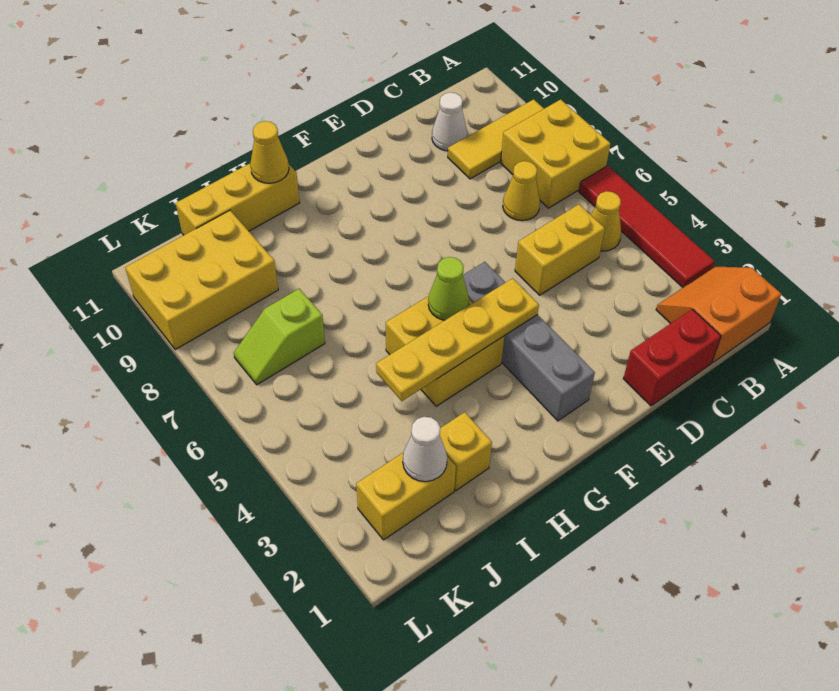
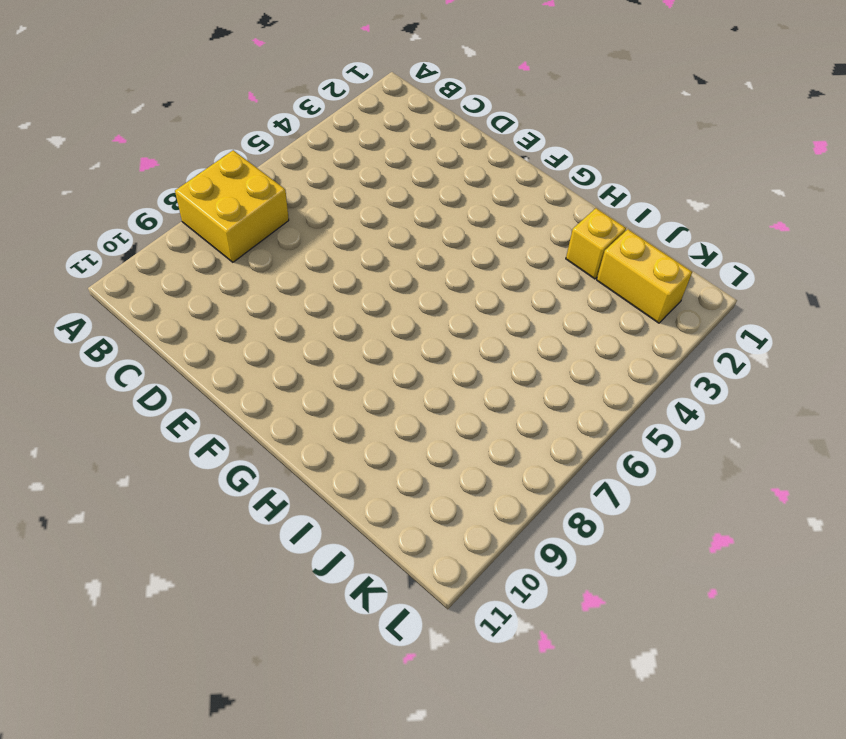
none -> orange slope A1:B2 level 1 top 1
none -> red tile A3:A6 level 1
none -> yellow tile A9:C9 level 1

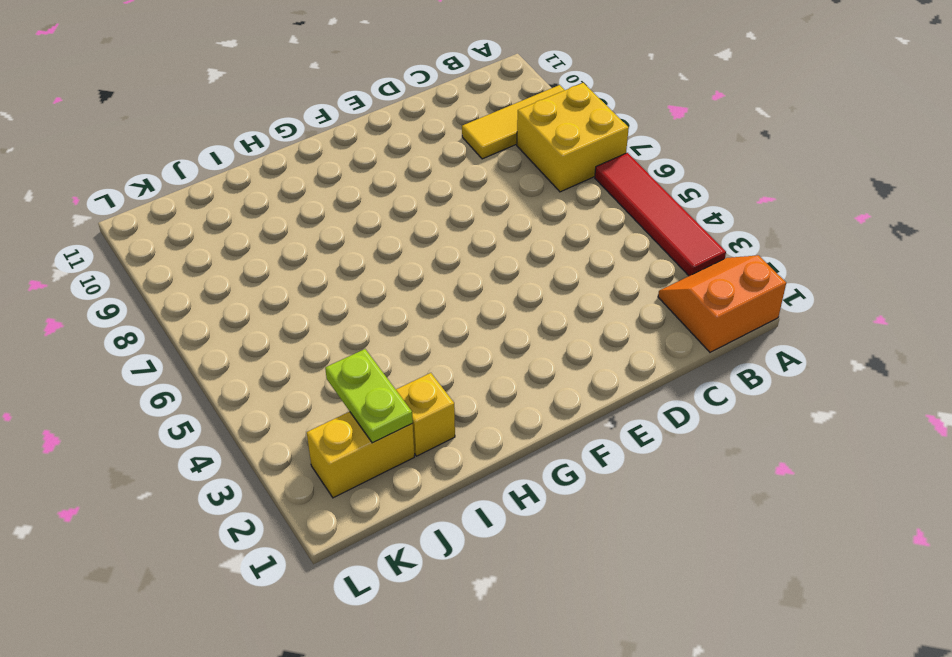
lime plate J2:J3 level 2 -> white cone J2 level 2
none -> yellow cone B5 level 1
none -> red brick C1:D1 level 1
none -> yellow brick C5:D5 level 1

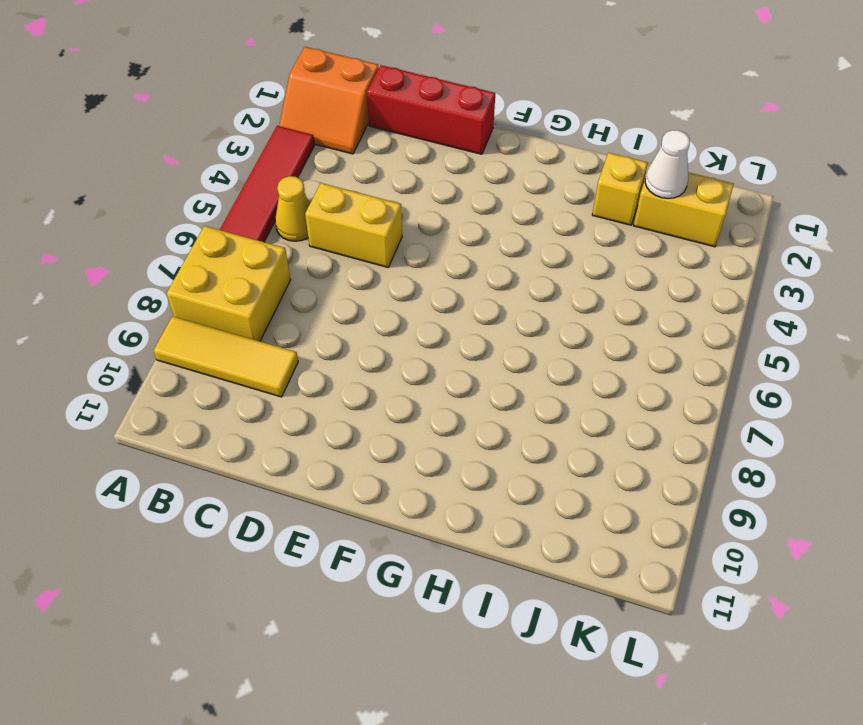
red brick C1:E1 level 1 -> red brick C1:D1 level 1
none -> yellow cone C7 level 1
none -> white cone C10 level 1
none -> grey brick F2:F5 level 1

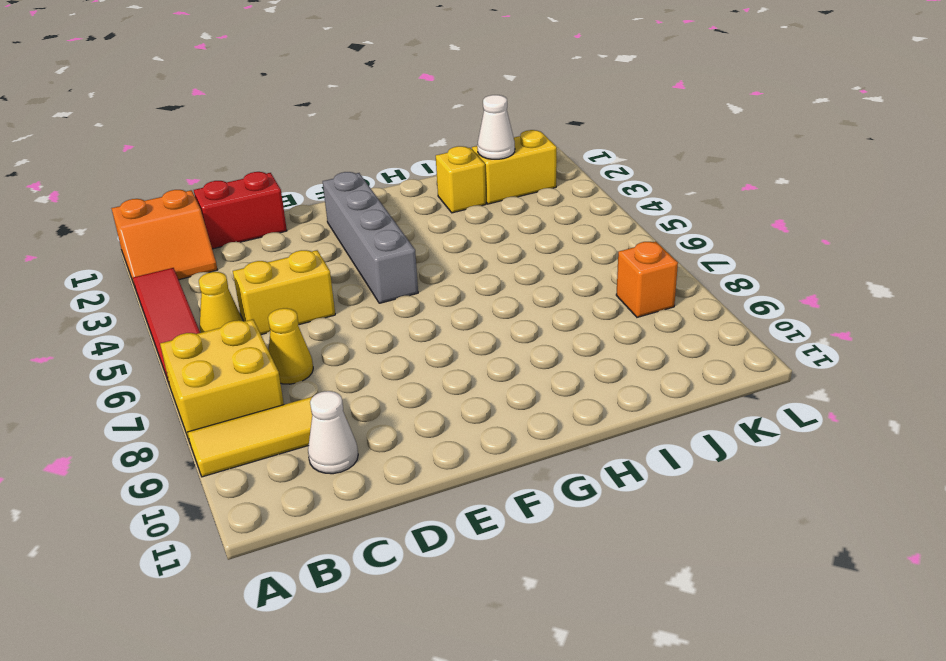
orange brick K8 level 1 -> none
none -> yellow brick G4:H5 level 1
none -> yellow brick H11:J11 level 1
none -> lime slope J7:K7 level 1 top J

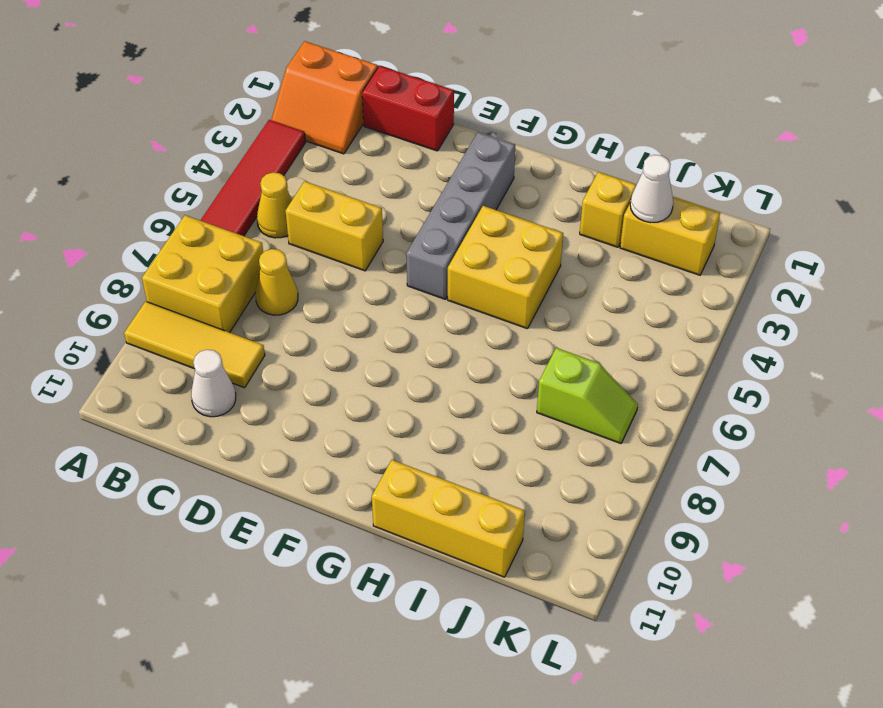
none -> yellow brick J9:L10 level 1
none -> yellow plate F4:I4 level 2
none -> lime cone G5 level 2

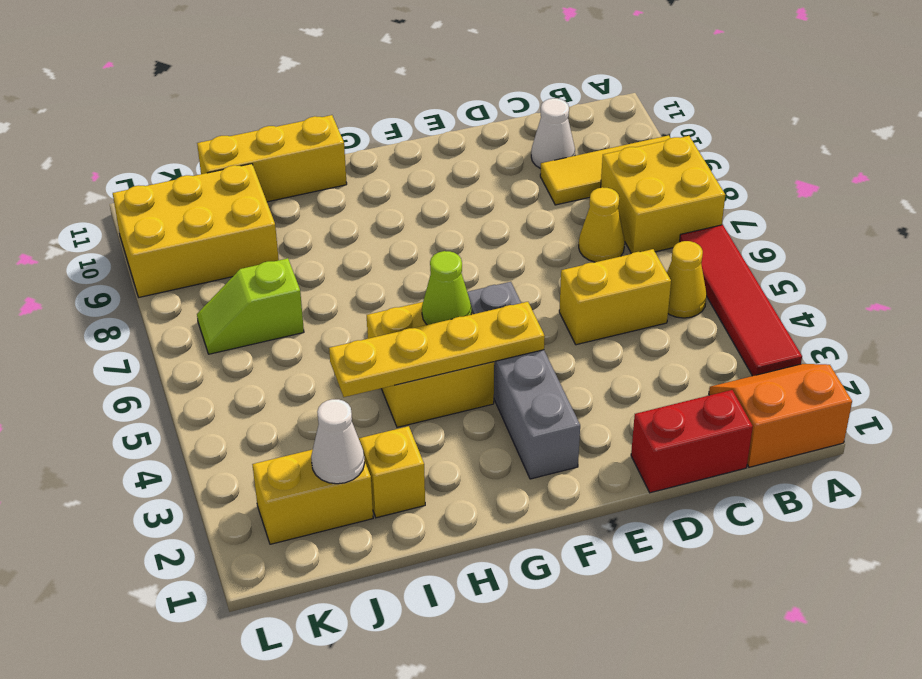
none -> yellow cone H11 level 2

